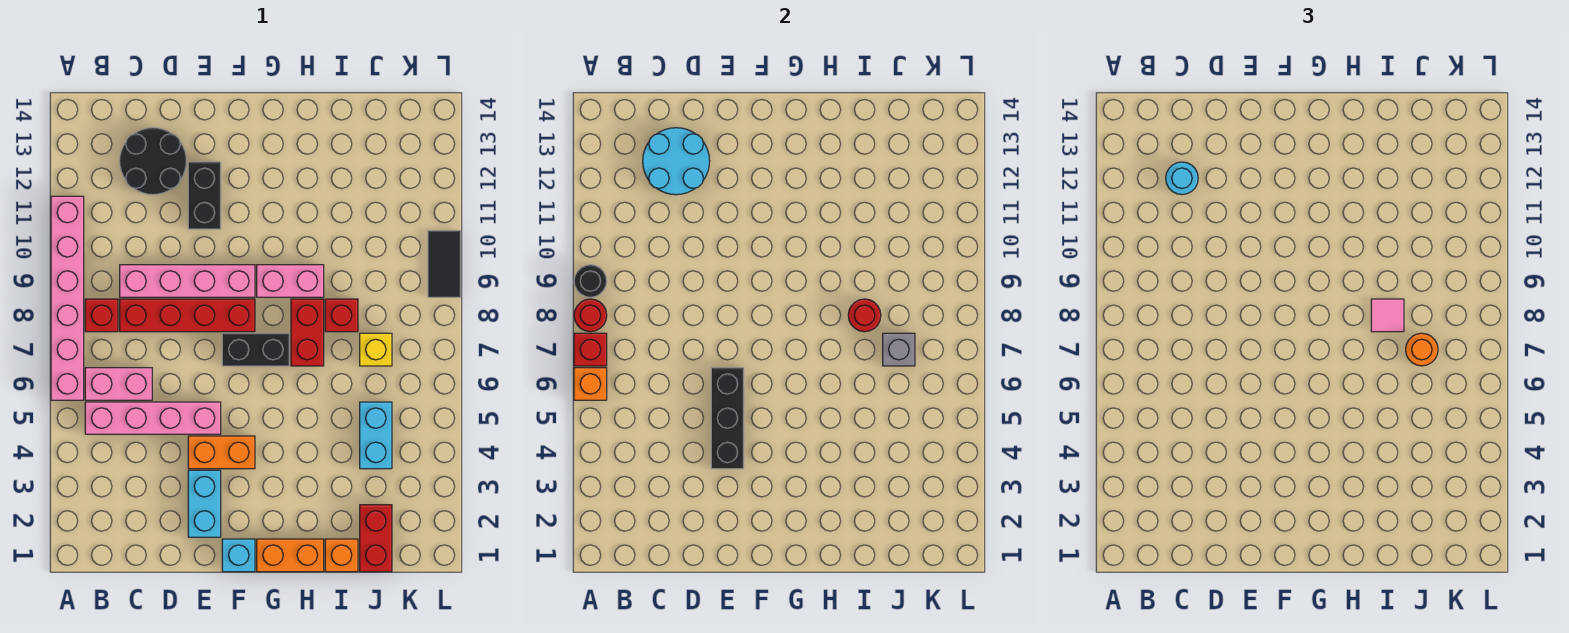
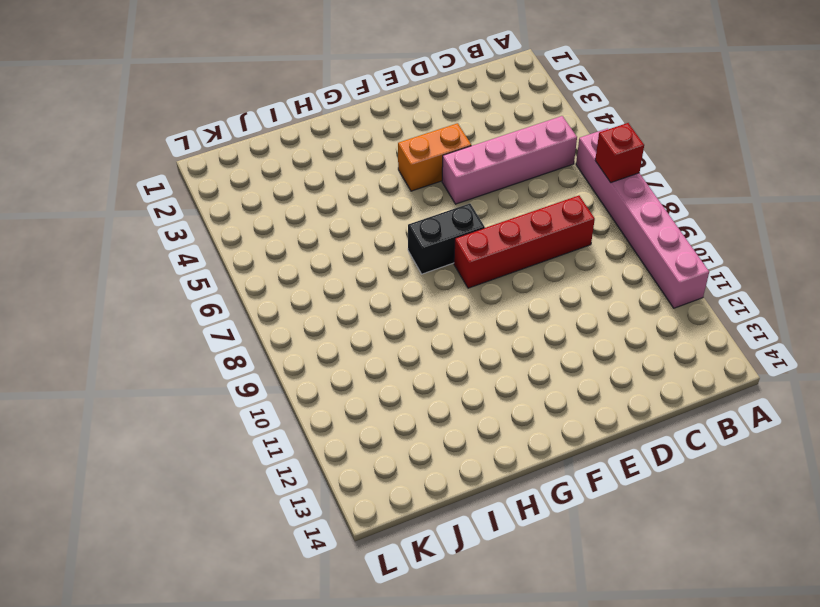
none -> pink brick B6:C6 level 1
none -> red brick B8 level 1
none -> pink brick C9:F9 level 1
none -> black round brick C12:D13 level 1

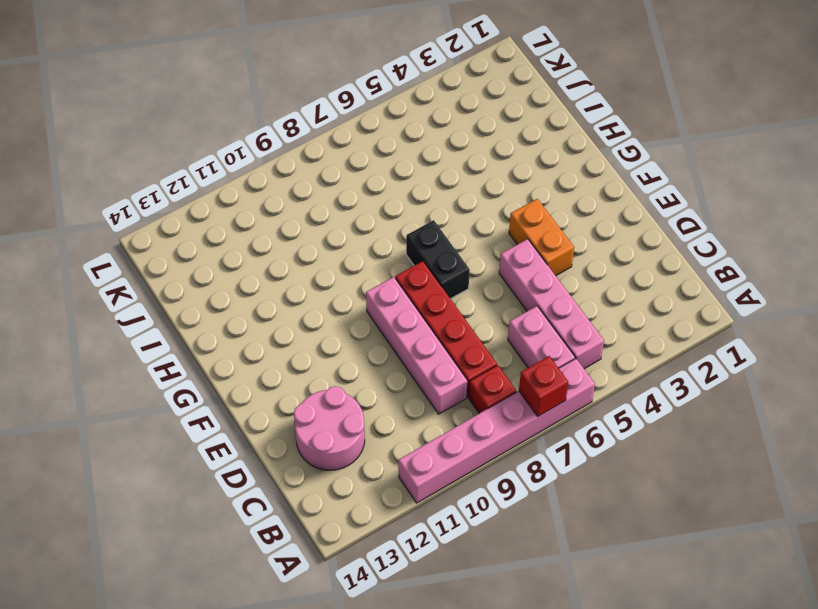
pink round brick C12:D13 level 1 -> black round brick C12:D13 level 1
none -> cyan brick E2:E3 level 1
none -> black brick E11:E12 level 1
none -> cyan brick F1 level 1
none -> orange brick G1:H1 level 1

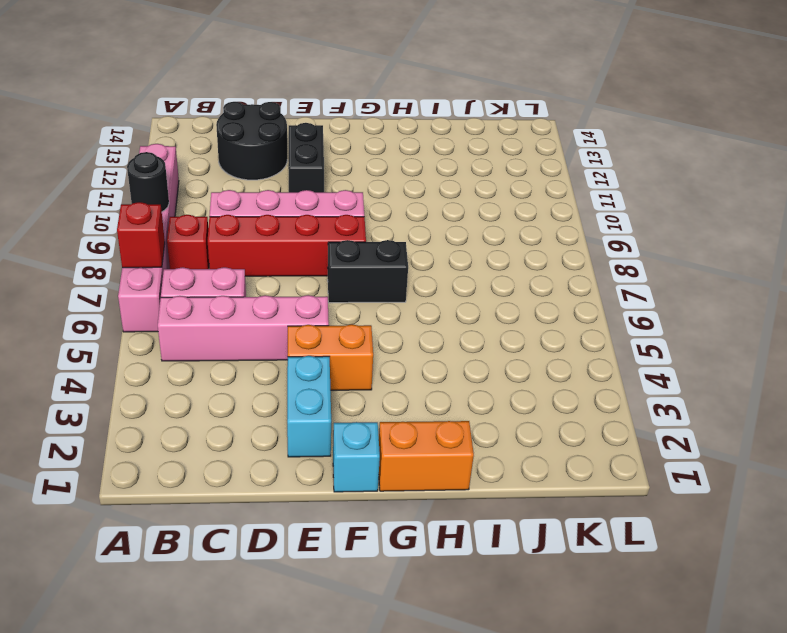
none -> pink brick G9:H9 level 1
none -> red brick H7:H8 level 1
none -> orange brick I1 level 1
none -> red brick I8 level 1

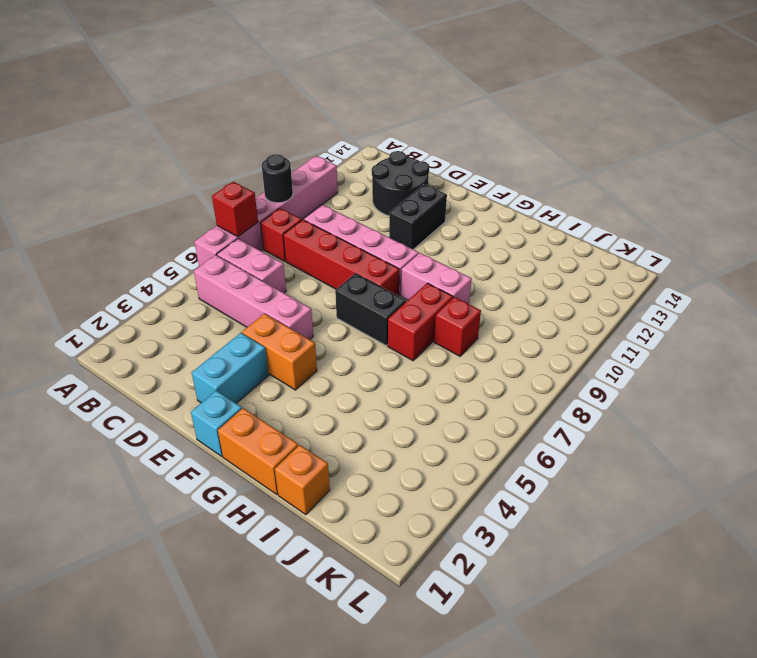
none -> red brick J1:J2 level 1
none -> cyan brick J4:J5 level 1
none -> yellow brick J7 level 1
none -> black tile L9:L10 level 1

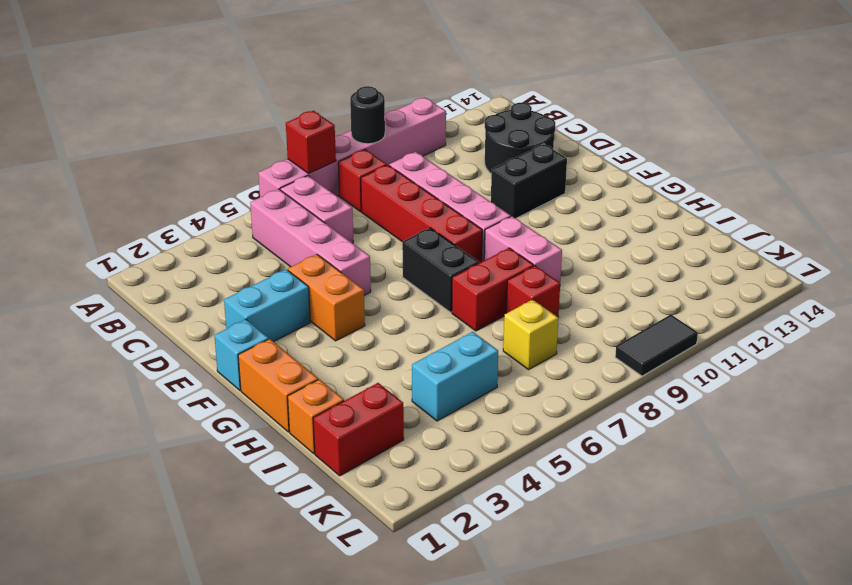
none -> orange brick A6 level 2
none -> red round brick A8 level 2
none -> cyan round brick C12:D13 level 2
none -> black brick E4:E6 level 2

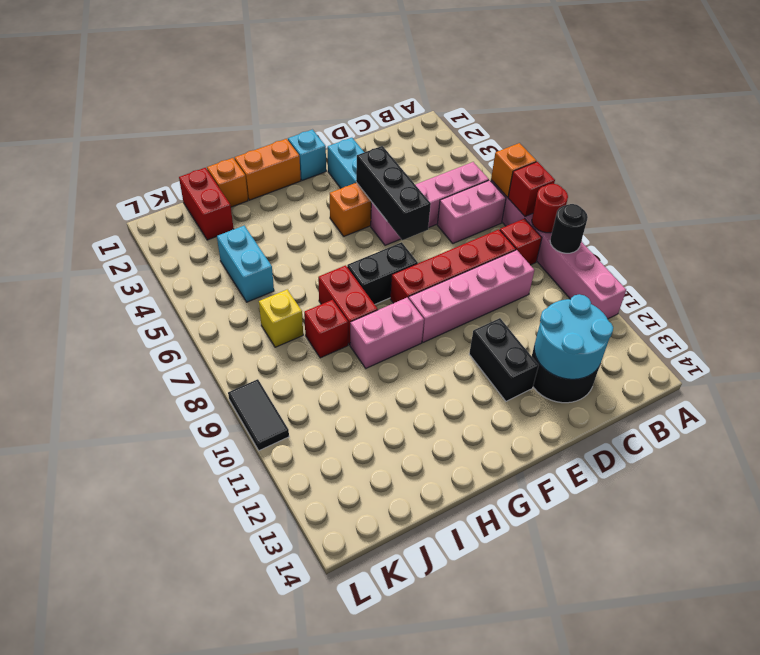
none -> red round brick I8 level 2
none -> grey brick J7 level 2
none -> cyan round brick C12 level 3
none -> pink tile I8 level 3

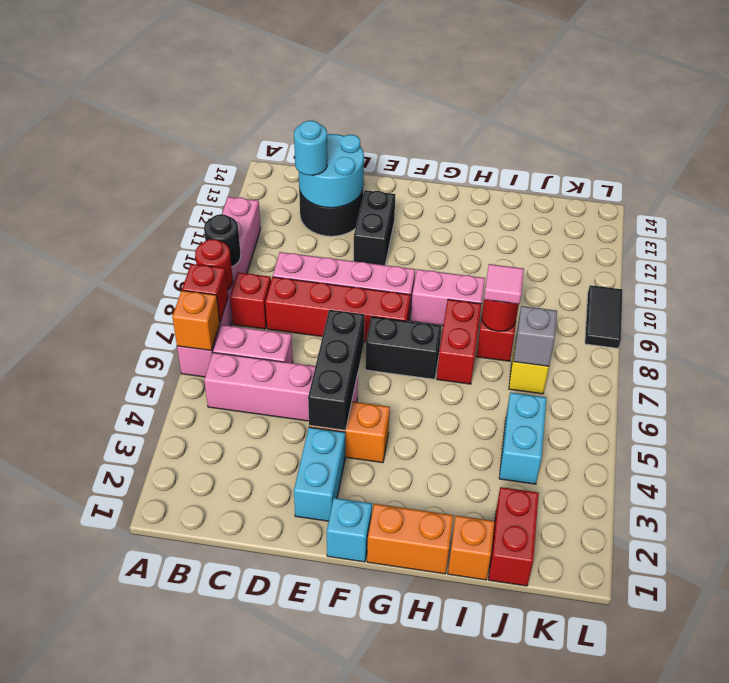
none -> orange round brick J7 level 3

